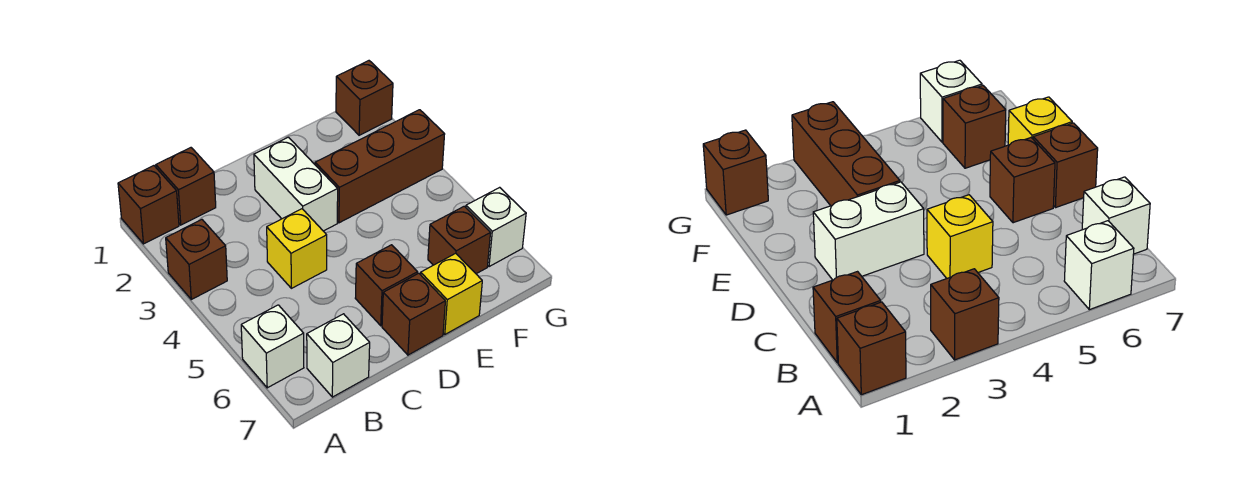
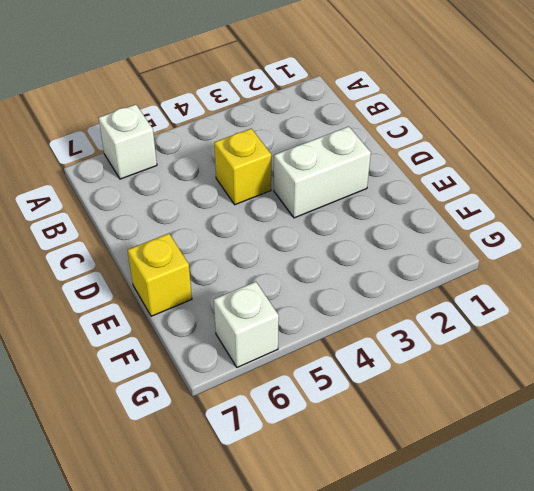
none -> brown brick A1 level 1
none -> brown brick A3 level 1
none -> brown brick B1 level 1

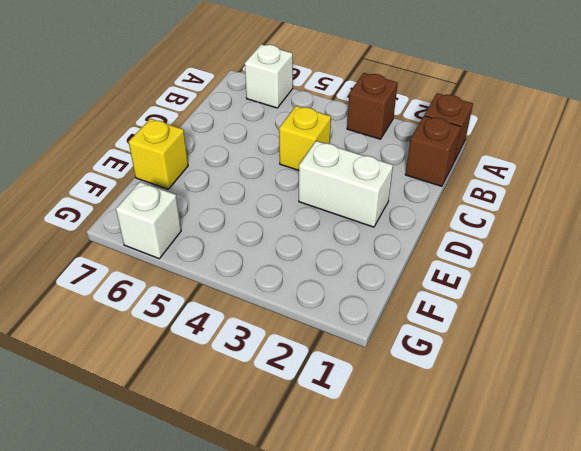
none -> white brick B7 level 1
none -> brown brick D6 level 1
none -> brown brick D7 level 1

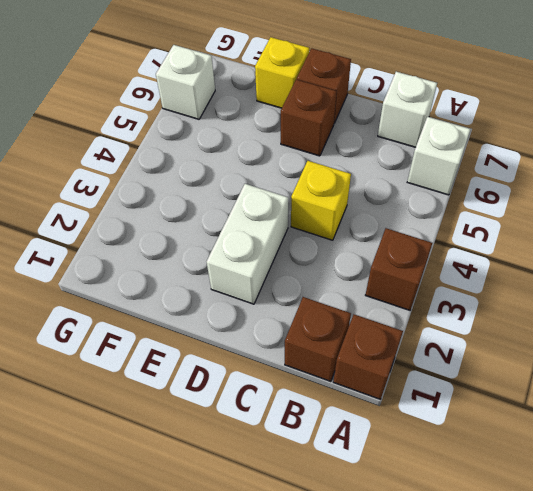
none -> brown brick E3:G3 level 1
none -> brown brick F6 level 1
none -> brown brick G1 level 1

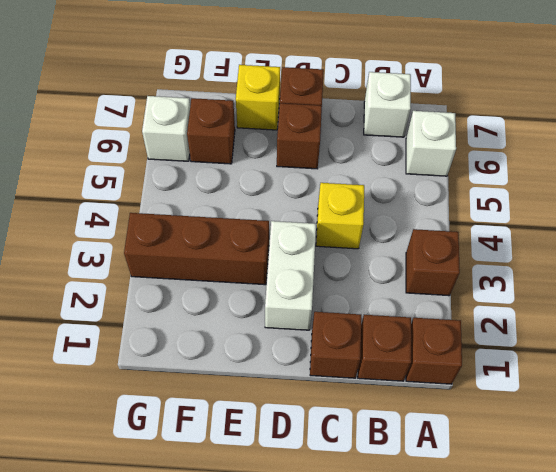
brown brick C1 level 1 -> brown brick G1 level 1

